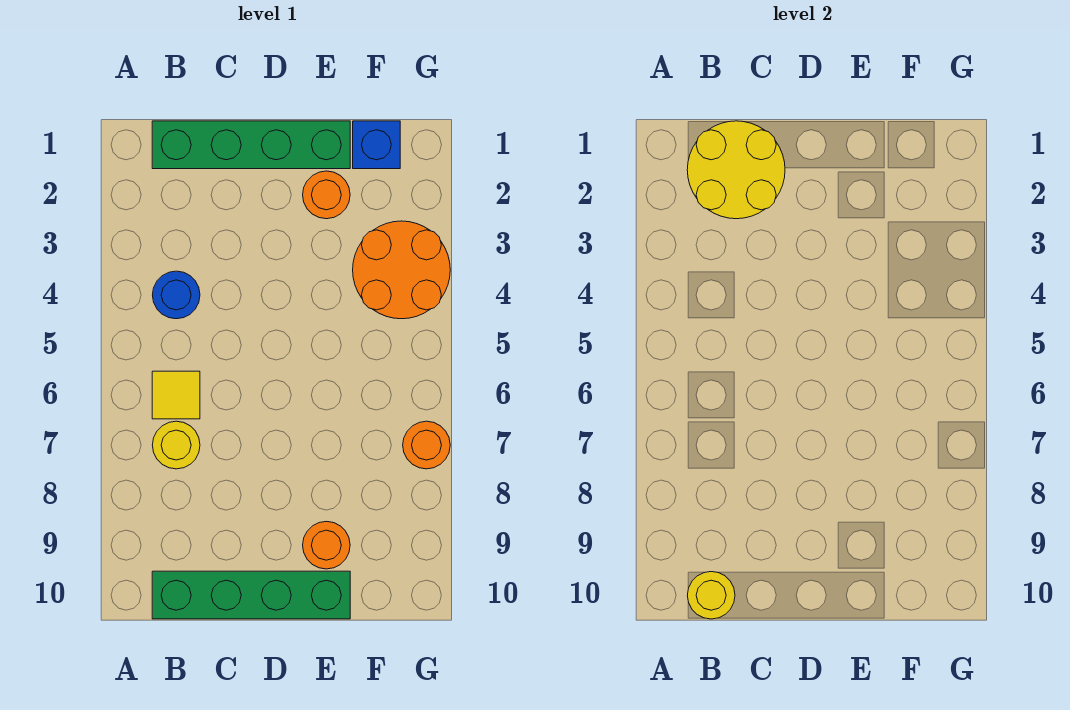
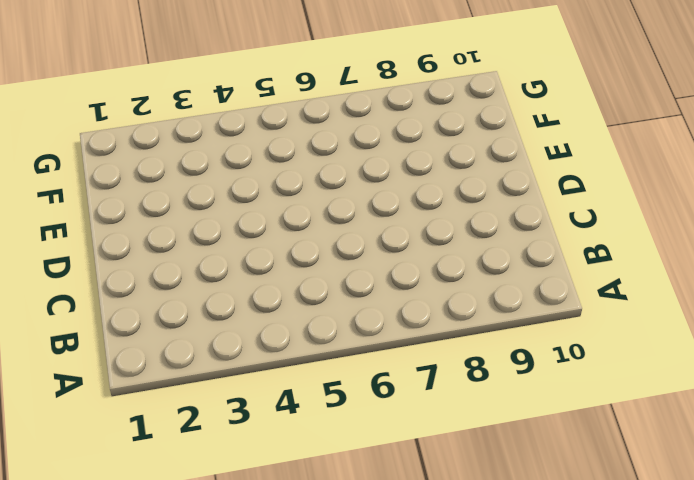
none -> green brick B1:E1 level 1
none -> blue round brick B4 level 1
none -> yellow tile B6 level 1

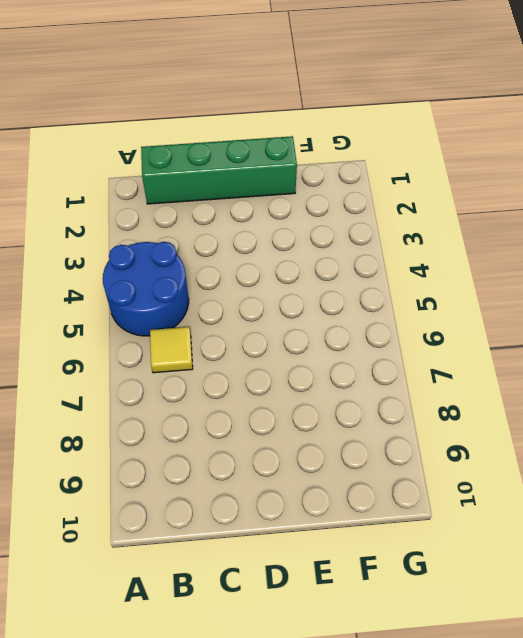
blue round brick A4:B5 level 1 -> blue round brick B4 level 1
none -> yellow round brick B7 level 1
none -> green brick B10:E10 level 1
none -> orange round brick E2 level 1

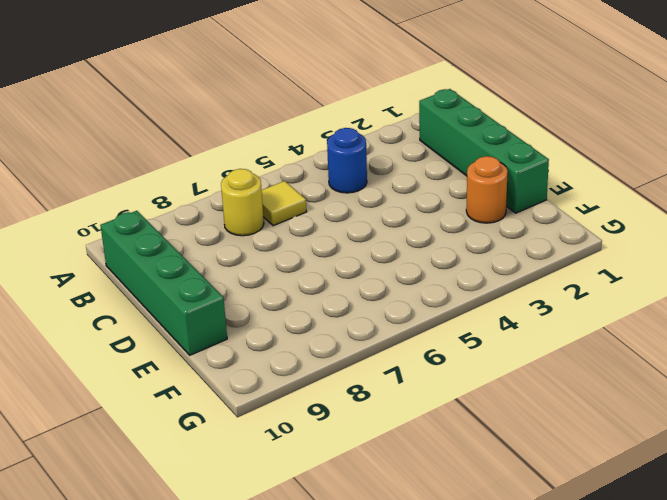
none -> orange round brick E9 level 1
none -> blue brick F1 level 1
none -> orange round brick F3:G4 level 1

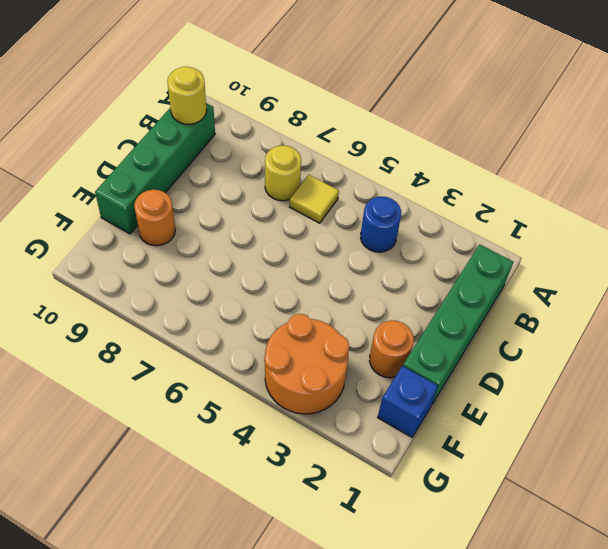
none -> orange round brick G7 level 1
none -> yellow round brick B1:C2 level 2

